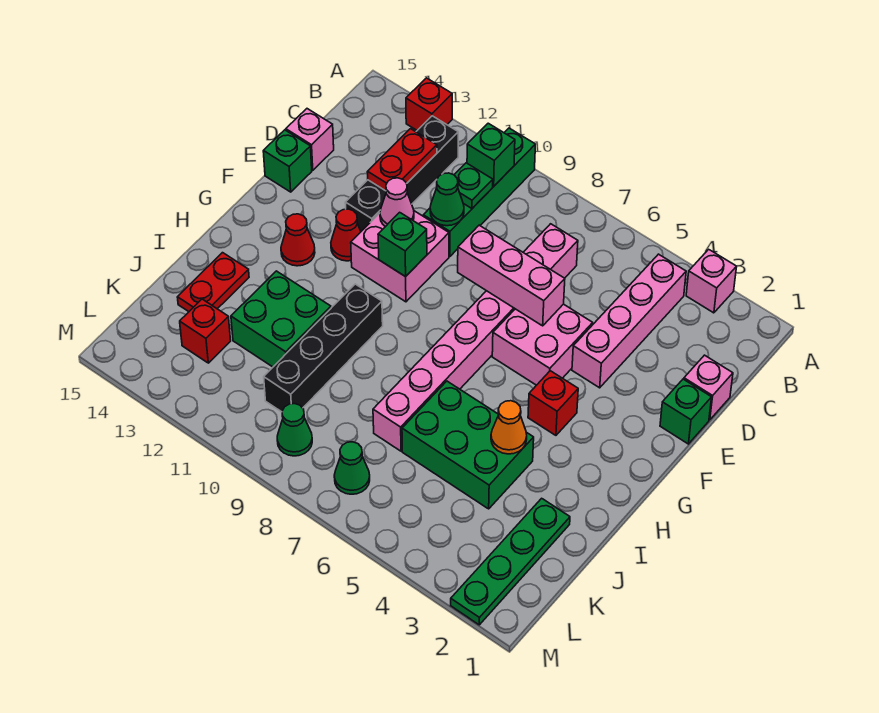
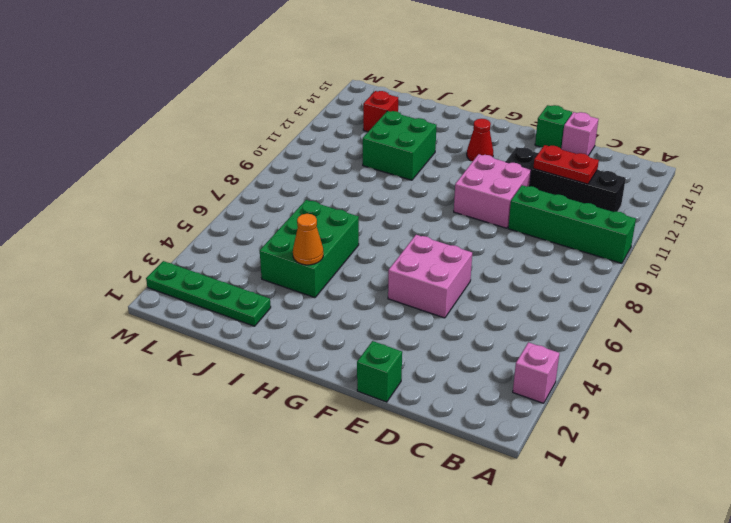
none -> red brick A13 level 1
none -> pink brick B4:E4 level 1
none -> pink brick C7:J7 level 1
none -> pink brick D1 level 1

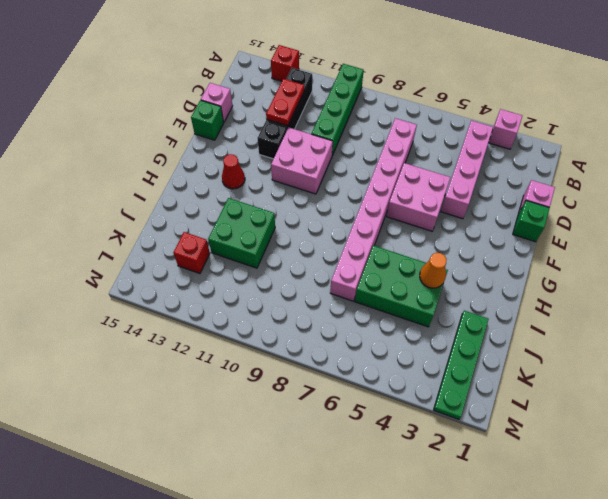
none -> red cone F12 level 1
none -> red brick G4 level 1
none -> black brick H10:K10 level 1
none -> red plate I14:J14 level 1

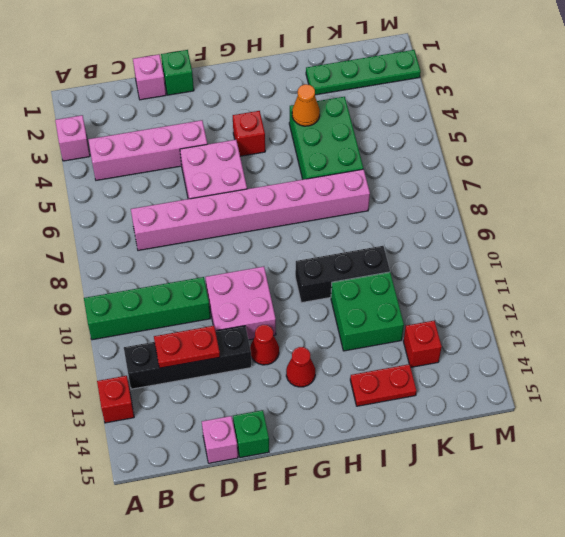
black brick H10:J10 level 1 -> black brick H10:K10 level 1
none -> green cone L7 level 1
none -> green cone L9 level 1
none -> green brick B10 level 2
none -> green plate C10 level 2

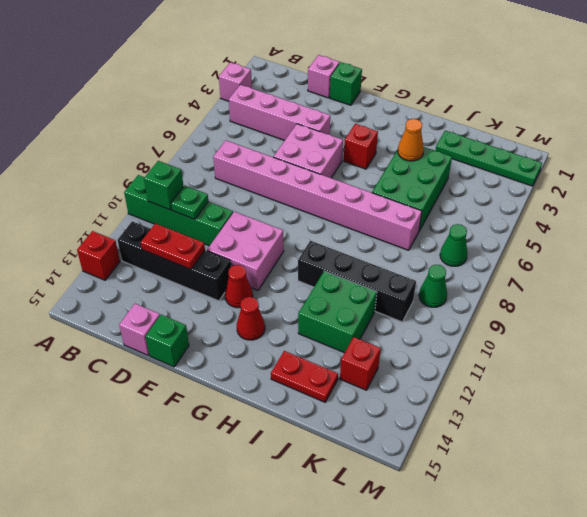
none -> green cone D10 level 2
none -> pink brick E6:E8 level 2
none -> pink cone E11 level 2
none -> green brick F10 level 2

